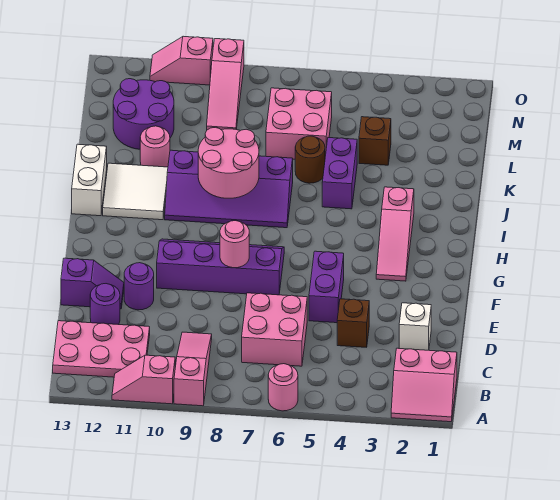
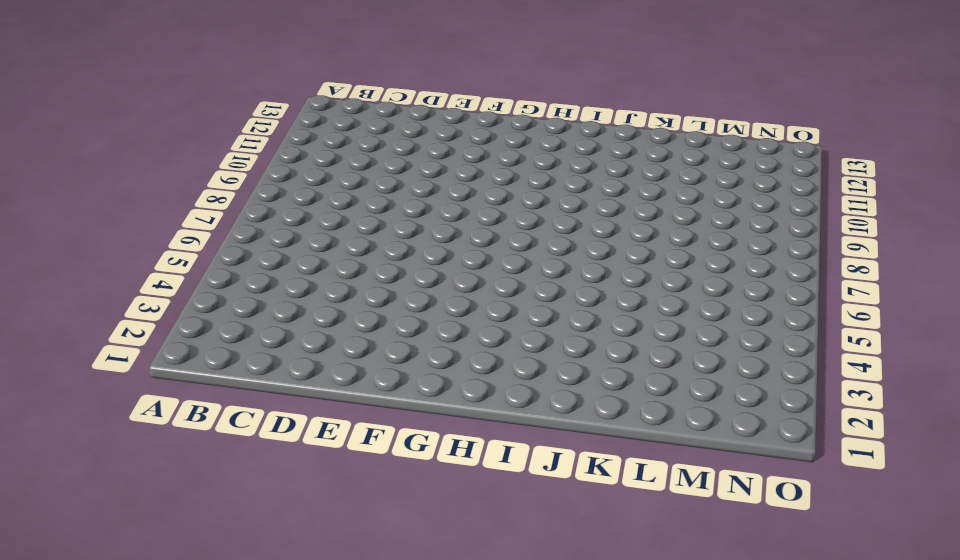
none -> pink slope A1:B2 level 1 top B
none -> pink round brick A6 level 1
none -> pink slope A9:C9 level 1 top A

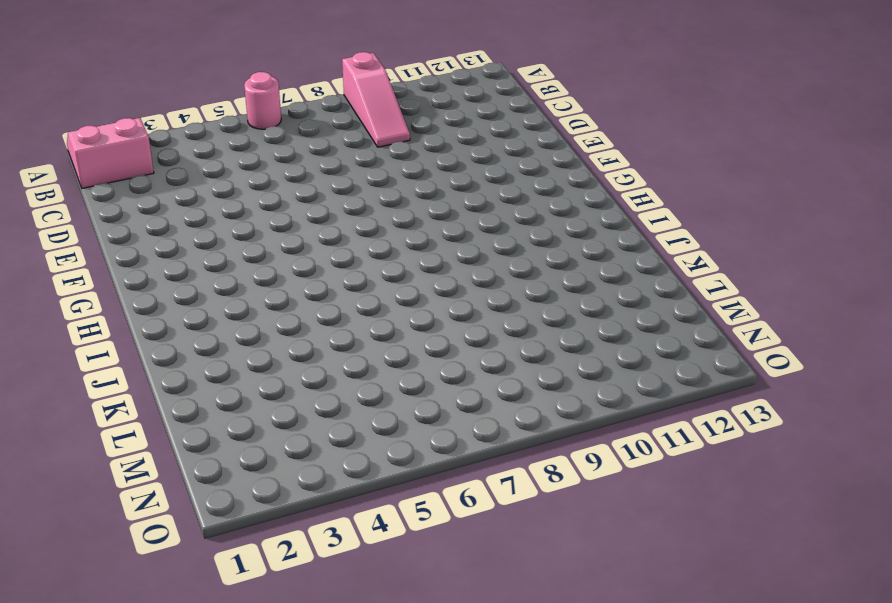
none -> pink slope A10:A11 level 1 top 10
none -> pink plate B11:C13 level 1
none -> pink brick C6:D7 level 1

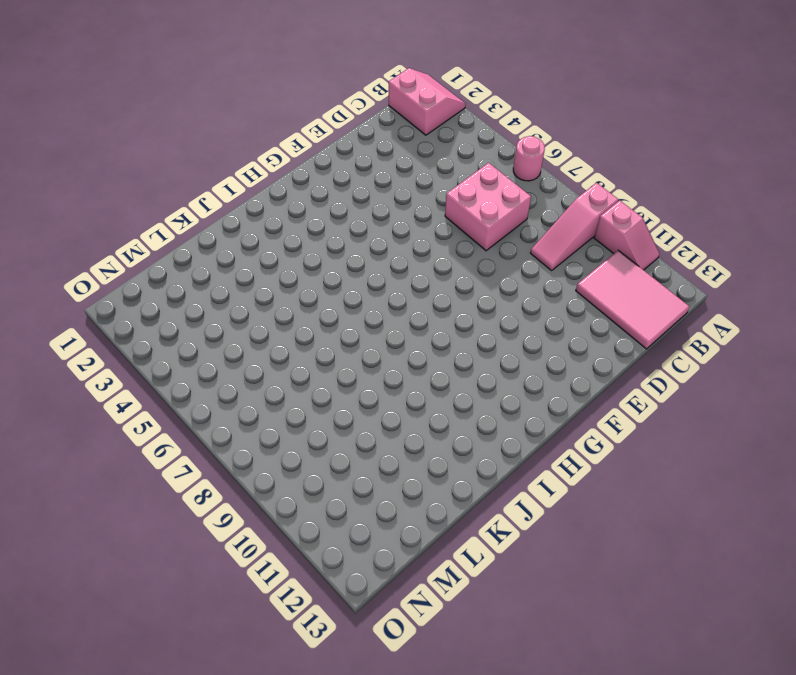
pink tile B11:C13 level 1 -> pink plate B11:C13 level 1
none -> white brick D2 level 1
none -> brown brick D4 level 1
none -> purple round brick D12 level 1

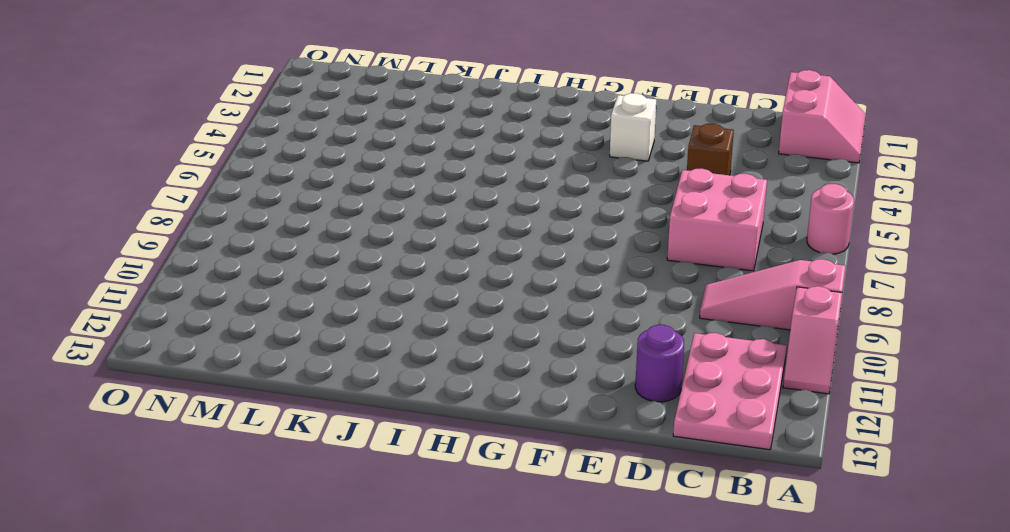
white brick F3 level 1 -> white brick D2 level 1
none -> purple brick E5:F5 level 1
none -> purple round brick E11 level 1
none -> purple slope E12:E13 level 1 top 13

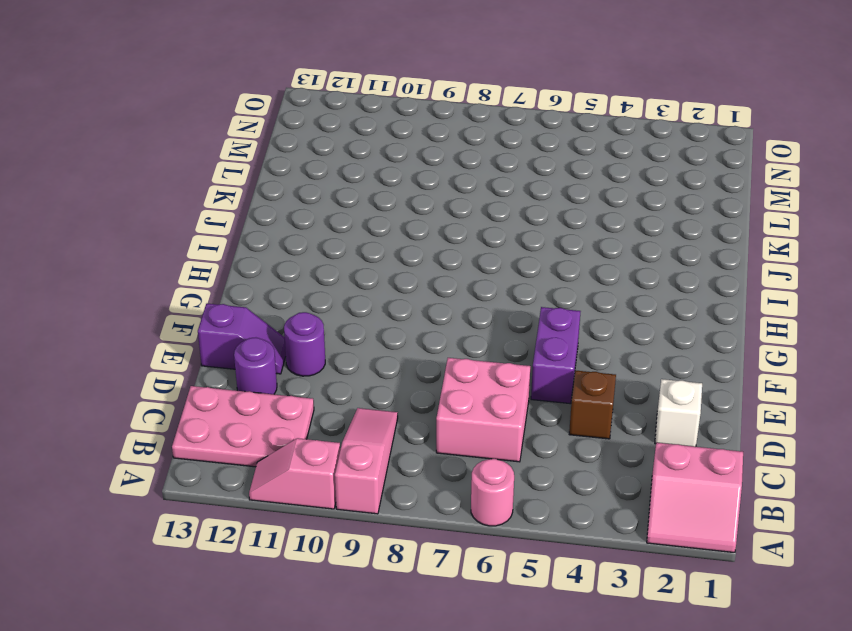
none -> purple slope F7:G10 level 1 top F
none -> pink slope G3:I3 level 1 top I
none -> purple slope I7:J10 level 1 top J

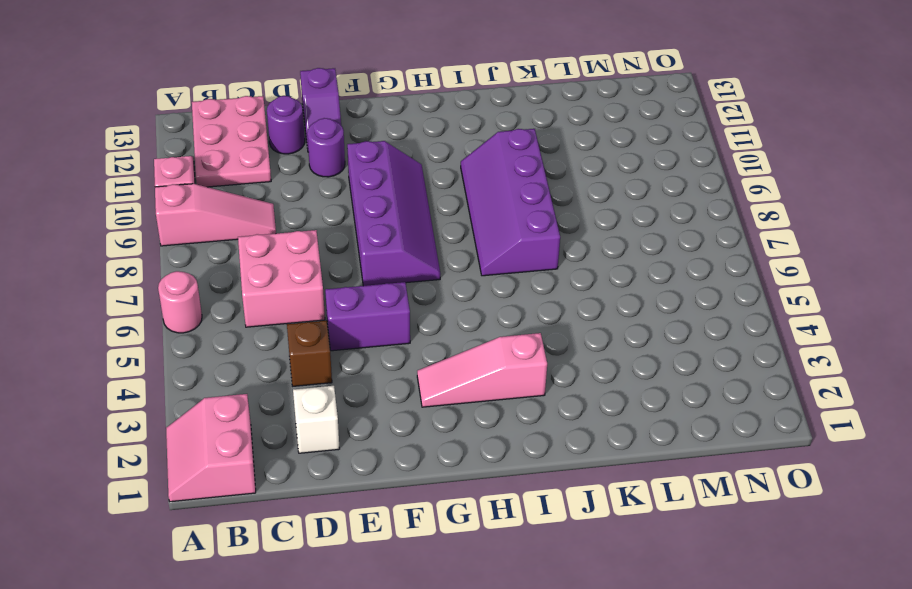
none -> white tile I11:J12 level 1
none -> white brick I13:J13 level 1
none -> purple brick J5:K5 level 1

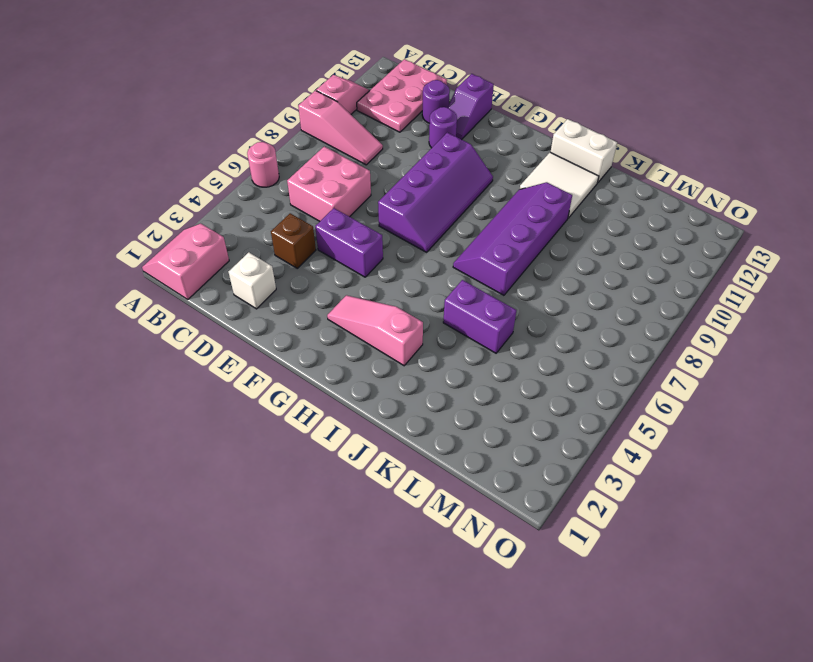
none -> brown round brick K6 level 1
none -> pink round brick K11 level 1
none -> brown brick L4 level 1

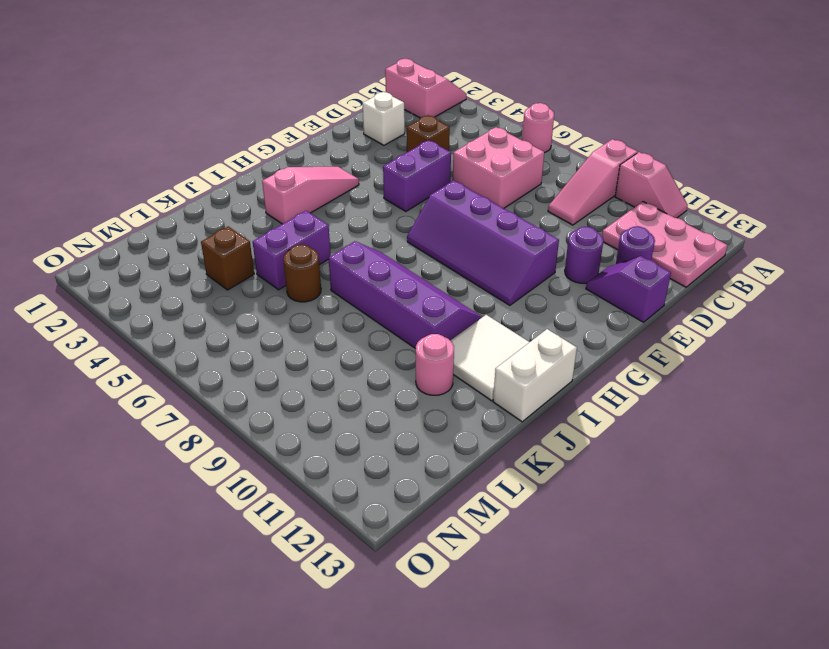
none -> pink brick L6:M7 level 1
none -> purple round brick L11:M12 level 1
none -> pink slope M9:O9 level 1 top O

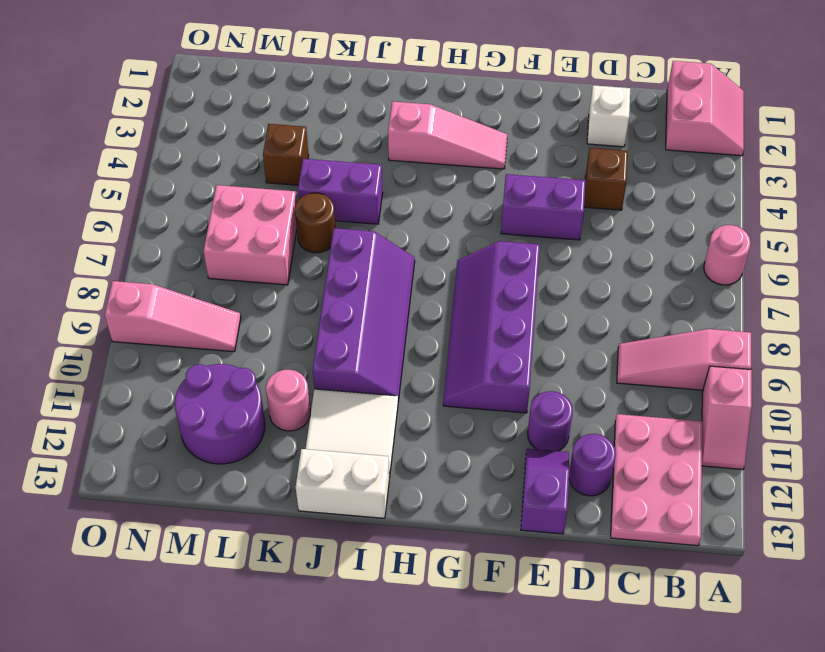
none -> pink brick C6:D7 level 1
none -> pink slope O10:O11 level 1 top 10
none -> pink round brick F8 level 2

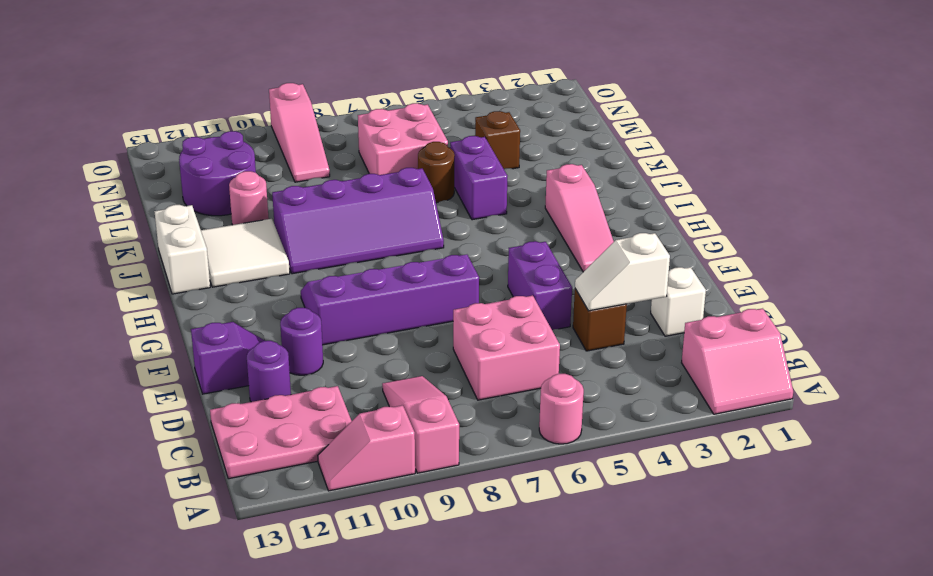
white slope D3:D4 level 2 top 3 -> none
none -> pink slope O10:O11 level 1 top 10
none -> pink round brick F8 level 2
none -> pink round brick I8:J9 level 2

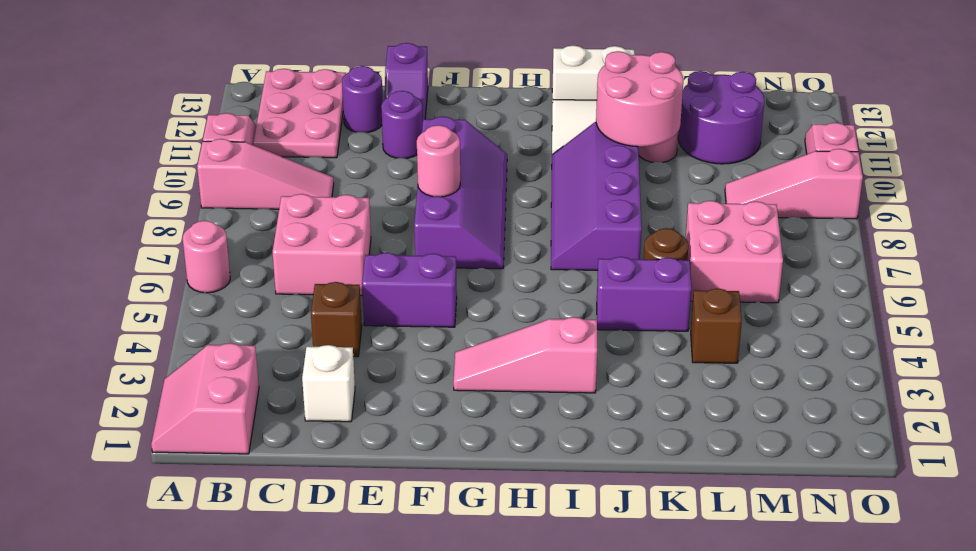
pink round brick J10:K11 level 2 -> pink round brick I8:J9 level 2

